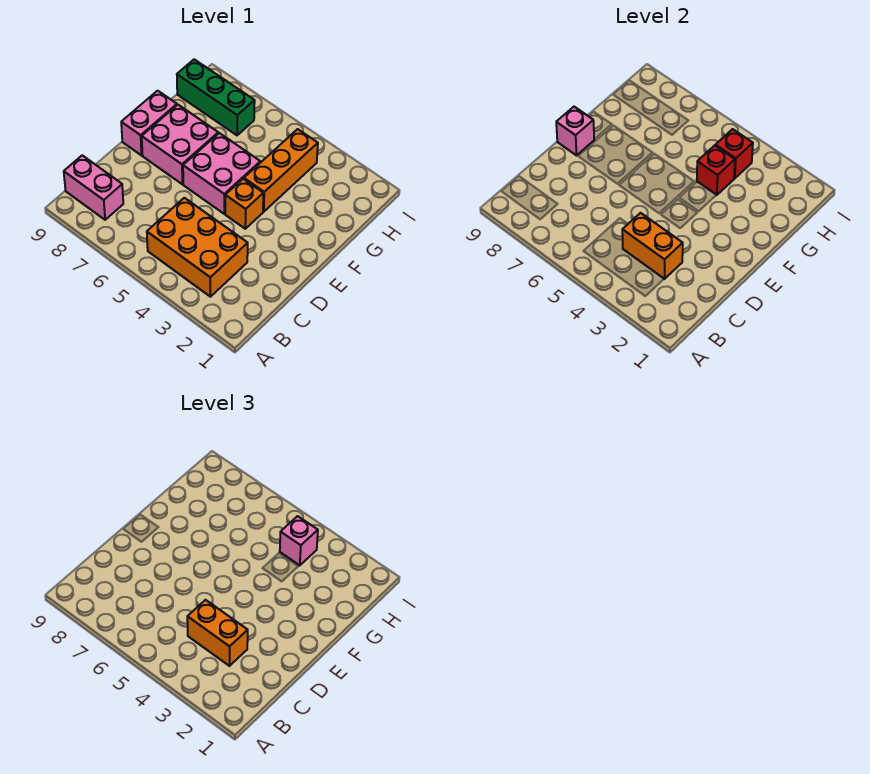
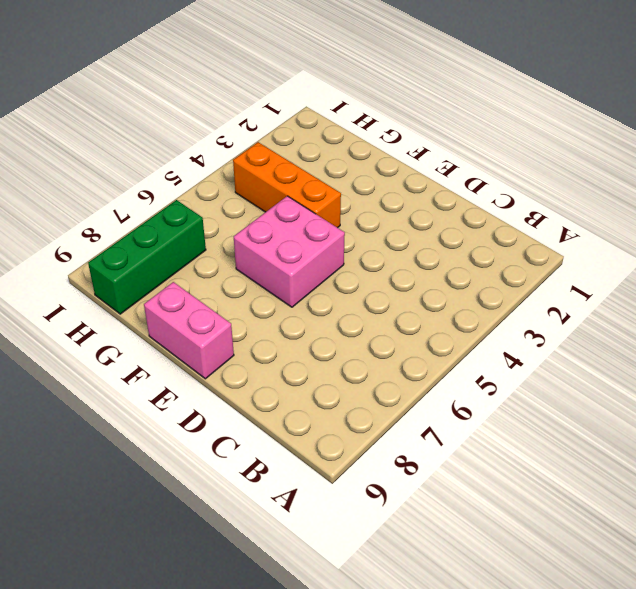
none -> orange brick B3:C5 level 1
none -> pink brick B8:B9 level 1
none -> orange brick E4 level 1

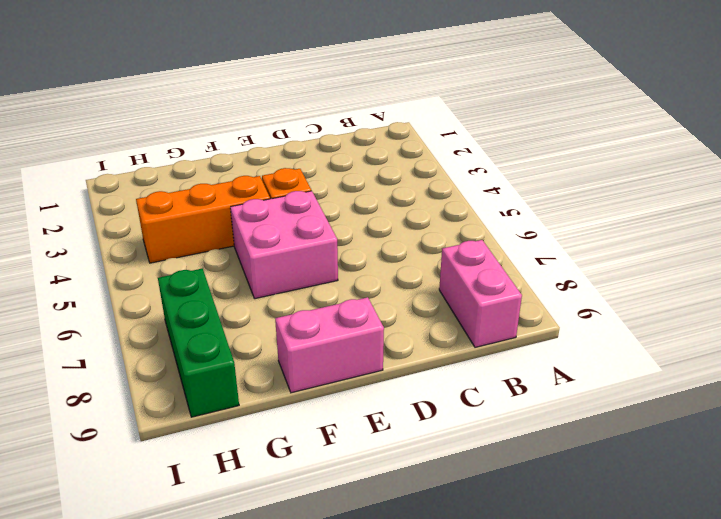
none -> orange brick B3:C5 level 1
none -> pink brick E7:F8 level 1
none -> orange brick C3:C4 level 2

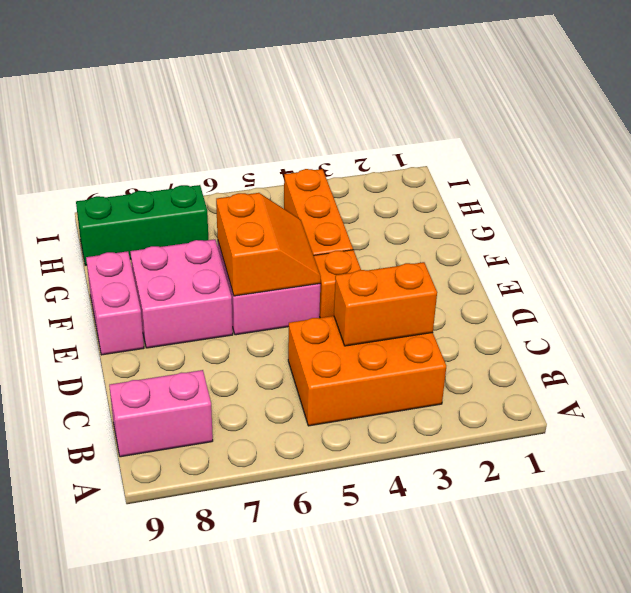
orange slope E5:F6 level 2 top 6 -> none
none -> pink brick E9 level 2
none -> red brick G4 level 2
none -> red brick H4 level 2

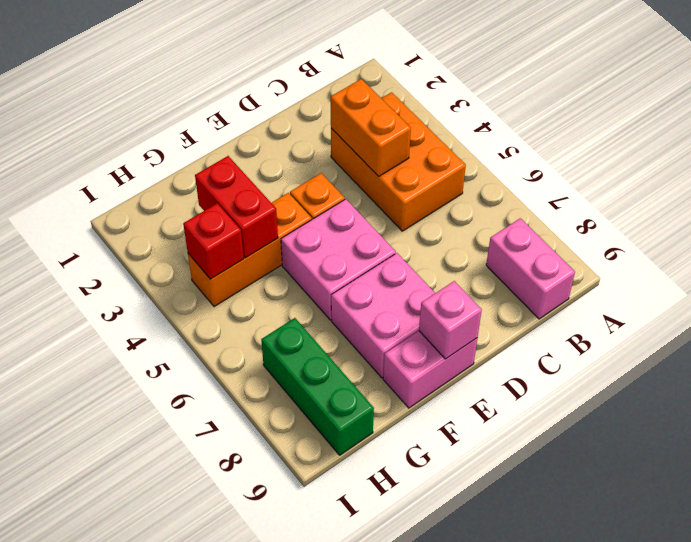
red brick G3:G4 level 2 -> red brick G4 level 2
none -> orange brick C3:C4 level 3
none -> pink brick H4 level 3

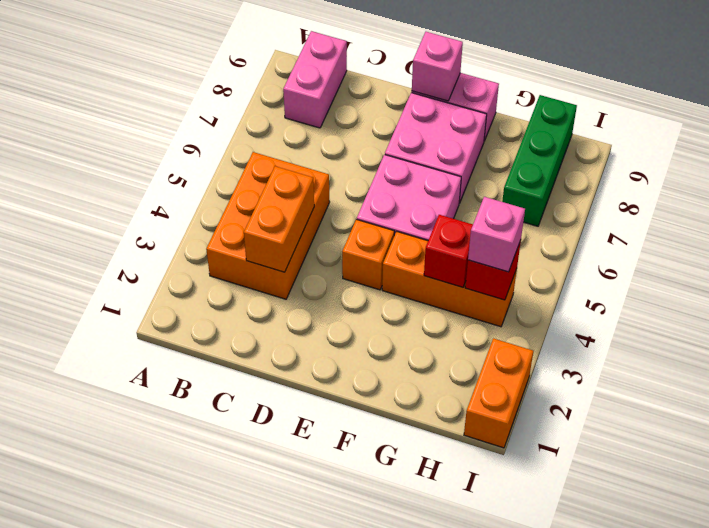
orange brick I1:I2 level 1 -> orange brick C3:C4 level 3

